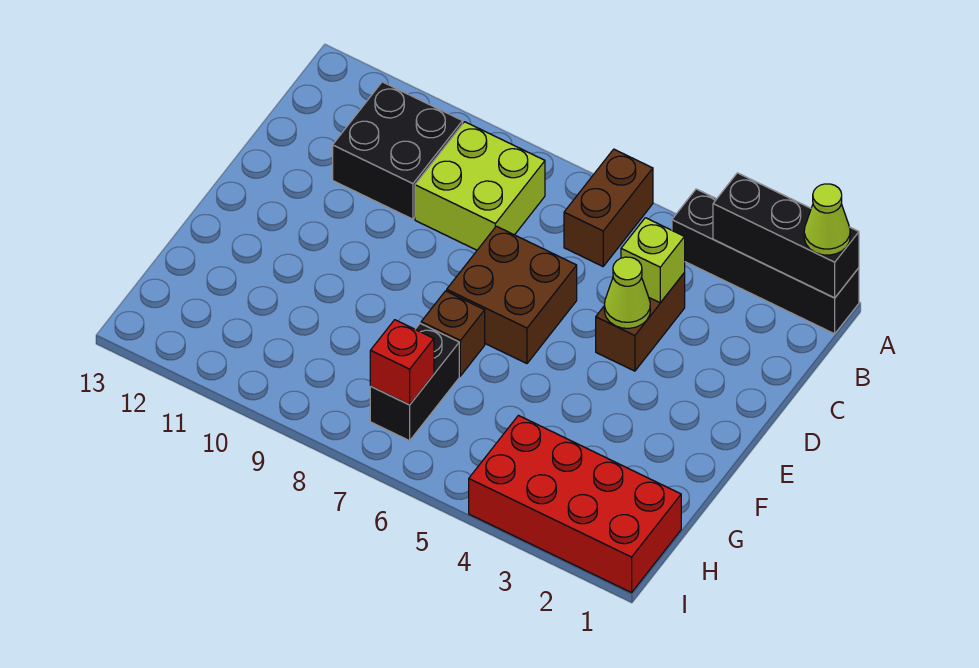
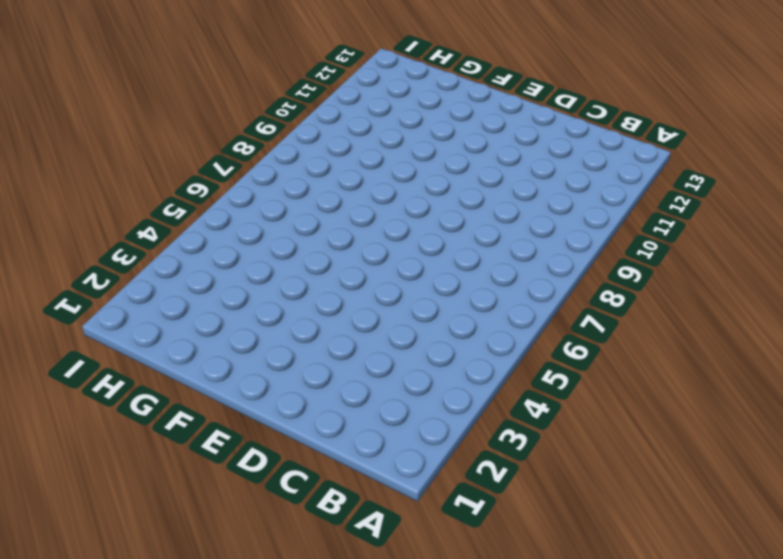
none -> black brick A1:A4 level 1
none -> brown brick A6:B6 level 1
none -> lime brick B8:C9 level 1

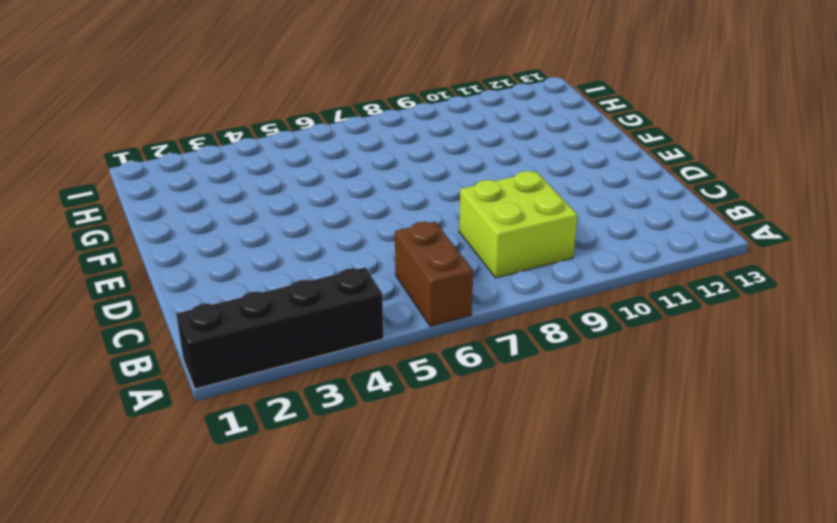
none -> black brick B10:C11 level 1
none -> brown brick C4:D4 level 1
none -> brown brick D6:E7 level 1

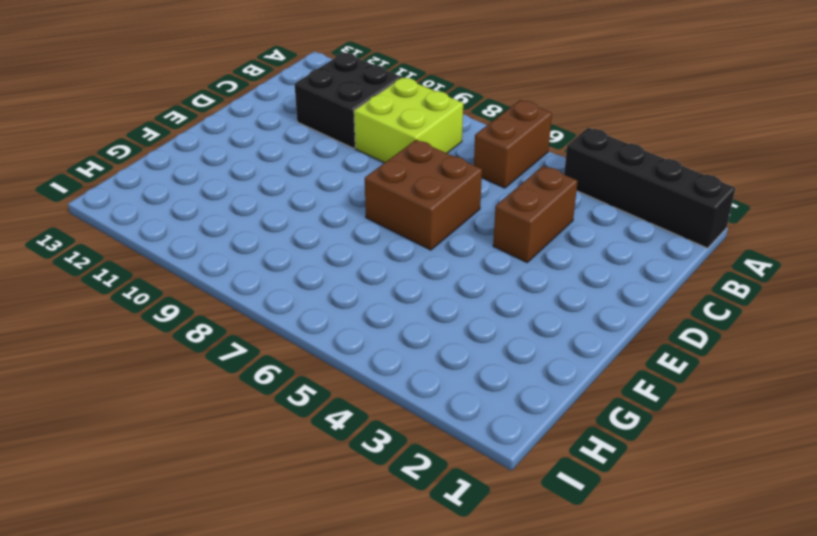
none -> brown brick F7 level 1
none -> black brick G7:H7 level 1
none -> red brick H1:I4 level 1

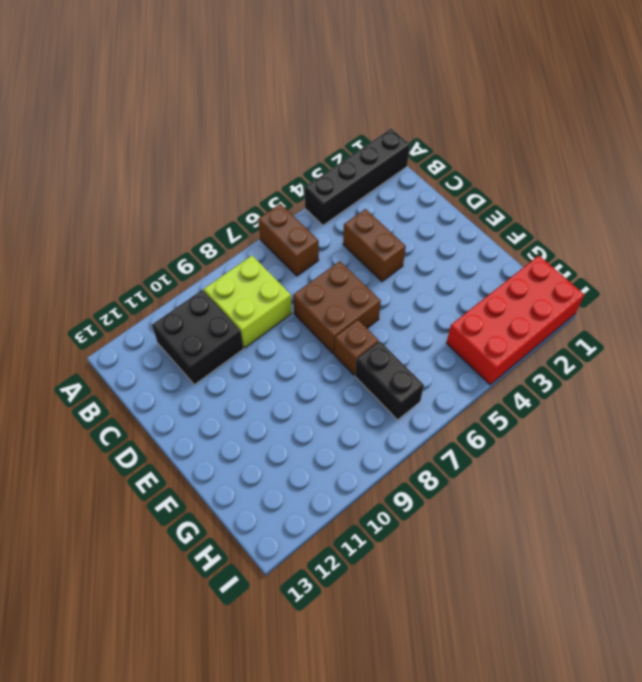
none -> black brick A1:A3 level 2
none -> lime brick C4 level 2
none -> lime cone D4 level 2

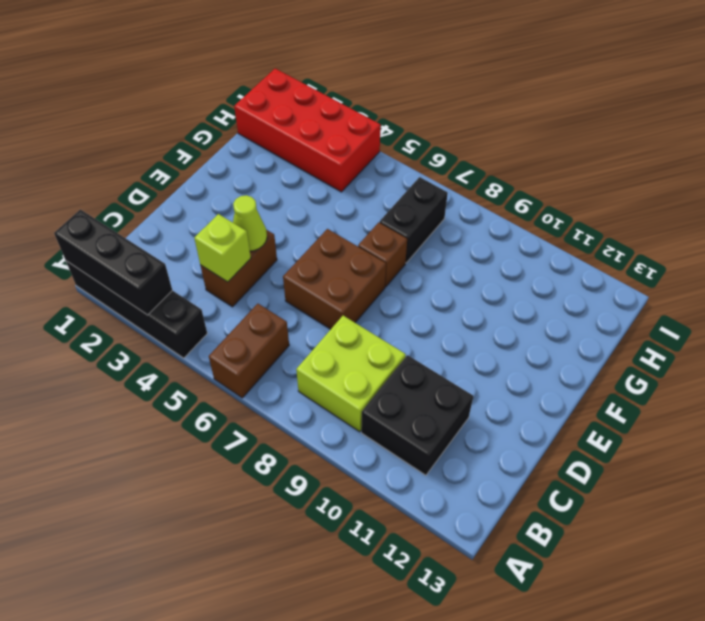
none -> red brick H7 level 2
none -> lime cone A1 level 3

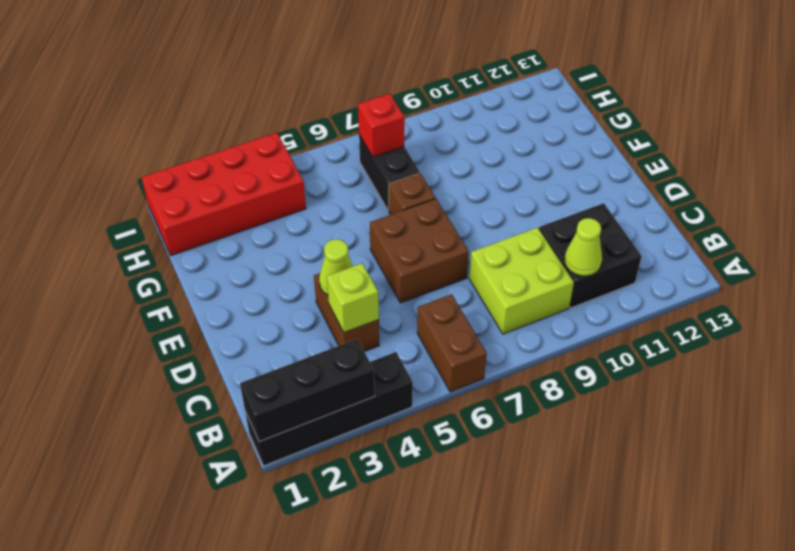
lime cone B10 level 2 -> lime cone A1 level 3

